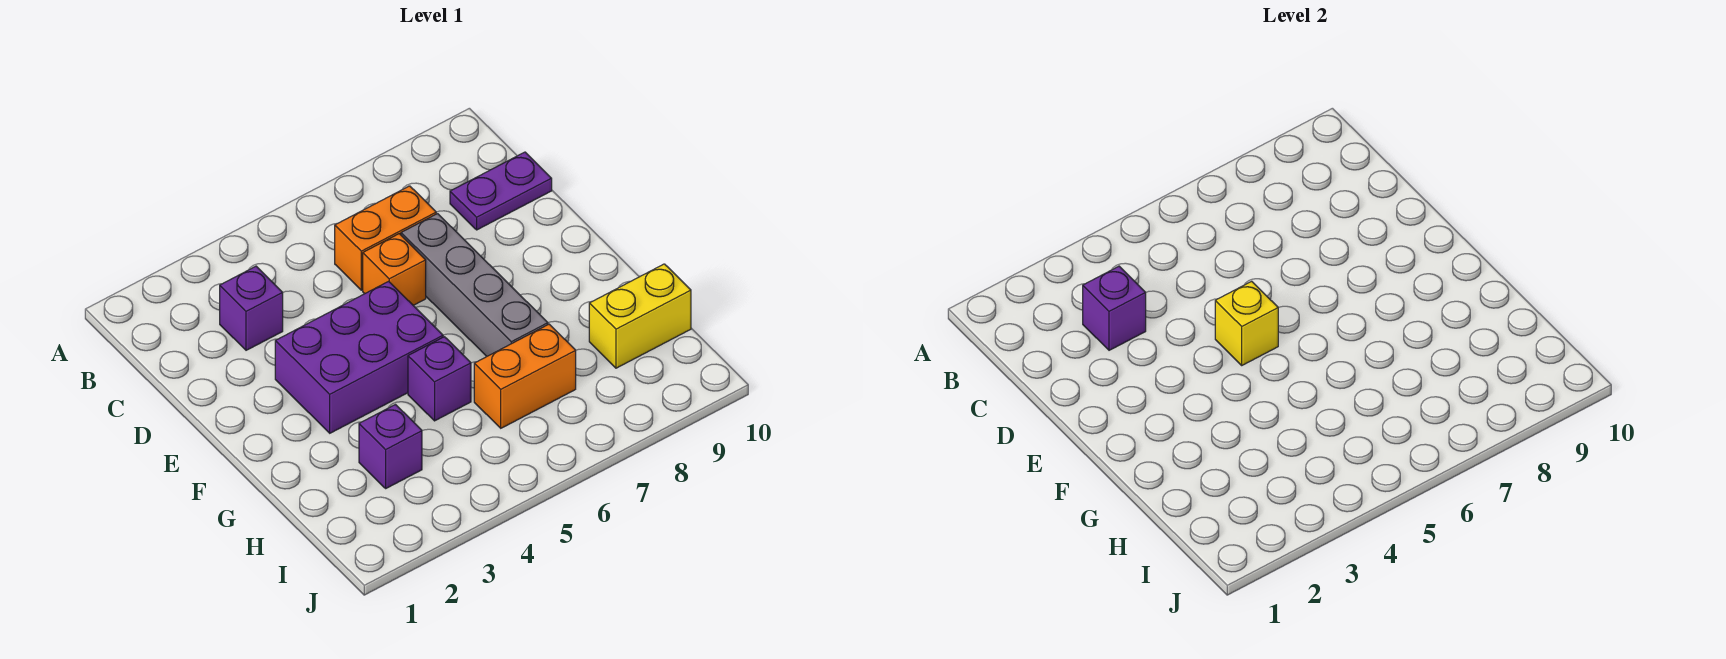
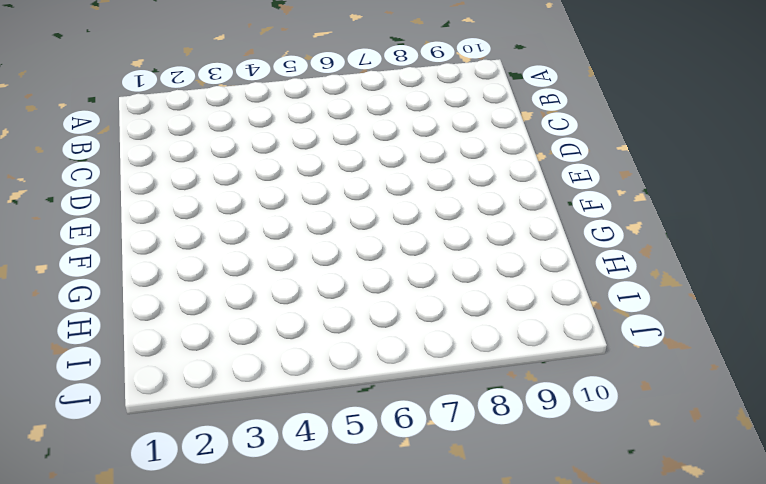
none -> purple brick C3 level 1
none -> orange brick C6:C7 level 1
none -> purple plate C9:C10 level 1

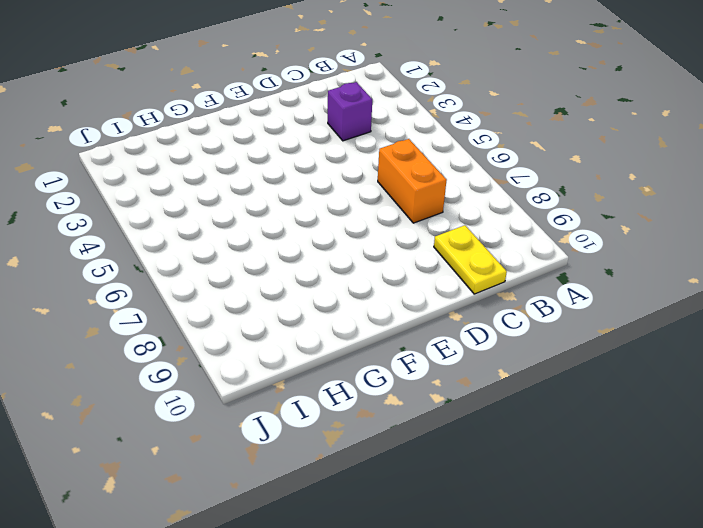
yellow plate C9:C10 level 1 -> purple plate C9:C10 level 1
none -> orange brick D6 level 1
none -> grey brick D7:G7 level 1
none -> purple brick E3:F5 level 1

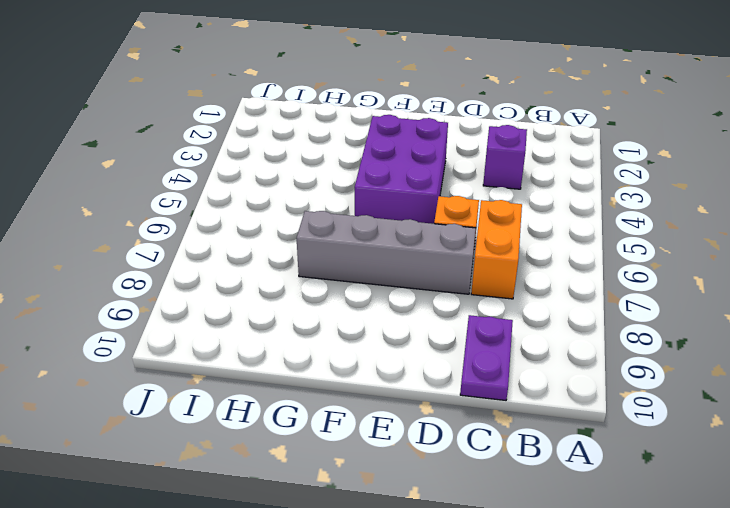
none -> purple brick G5 level 1
none -> purple brick H3 level 1
none -> orange brick H6:H7 level 1

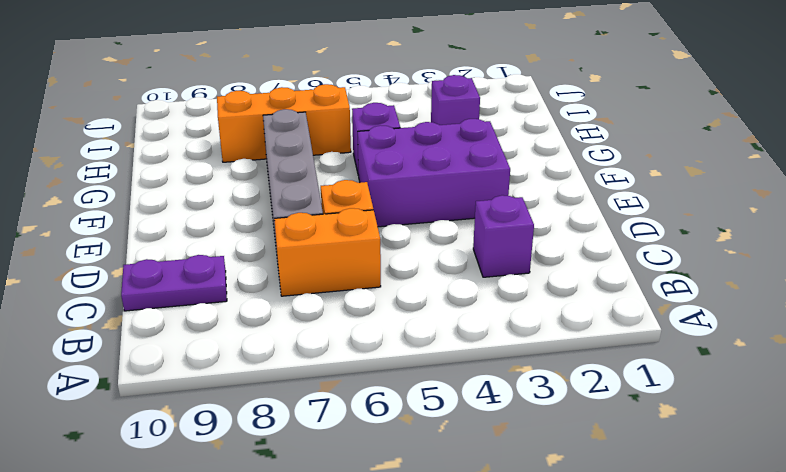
orange brick H6:H8 level 1 -> orange brick H6:H7 level 1
none -> yellow brick H9:H10 level 1
none -> purple brick C3 level 2
none -> yellow brick E5 level 2

